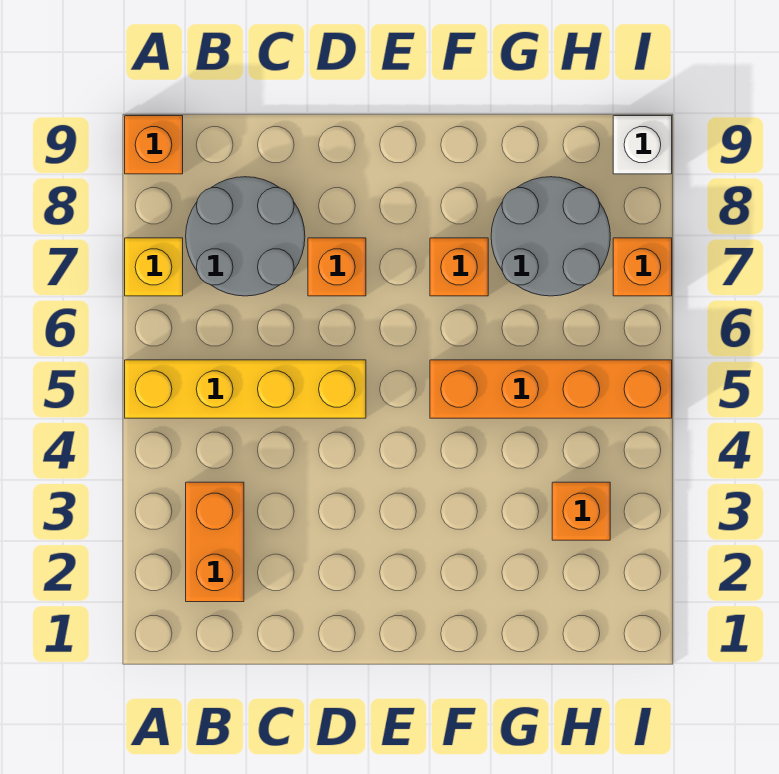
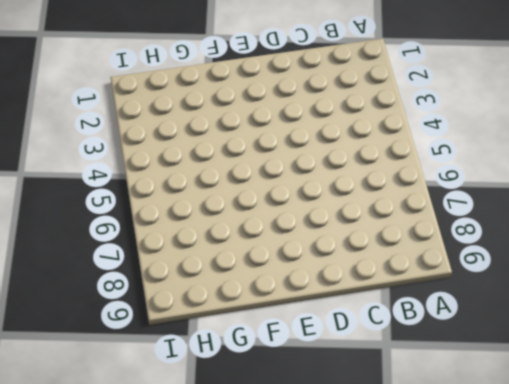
none -> yellow brick A5:D5 level 1
none -> yellow brick A7 level 1
none -> orange brick A9 level 1

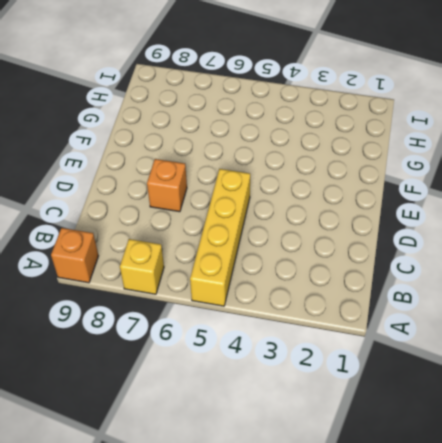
none -> orange brick B2:B3 level 1
none -> grey round brick B7:C8 level 1
none -> orange brick F5:I5 level 1

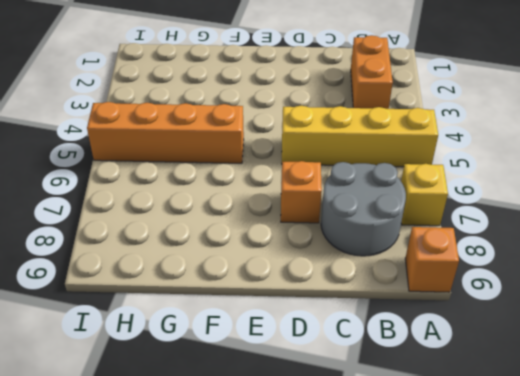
none -> orange brick F7 level 1
none -> grey round brick G7:H8 level 1
none -> orange brick H3 level 1

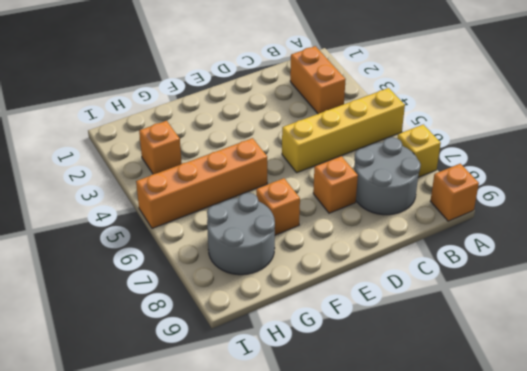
none -> orange brick I7 level 1
none -> white brick I9 level 1

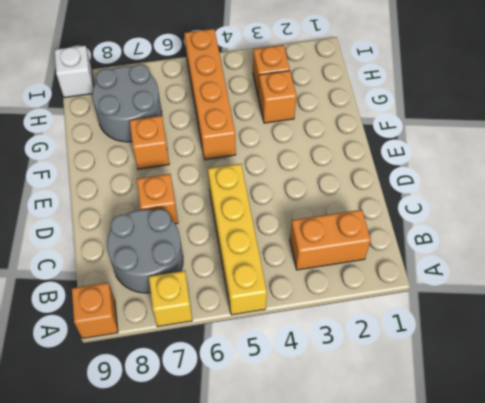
orange brick G3 level 1 -> orange brick I7 level 1

